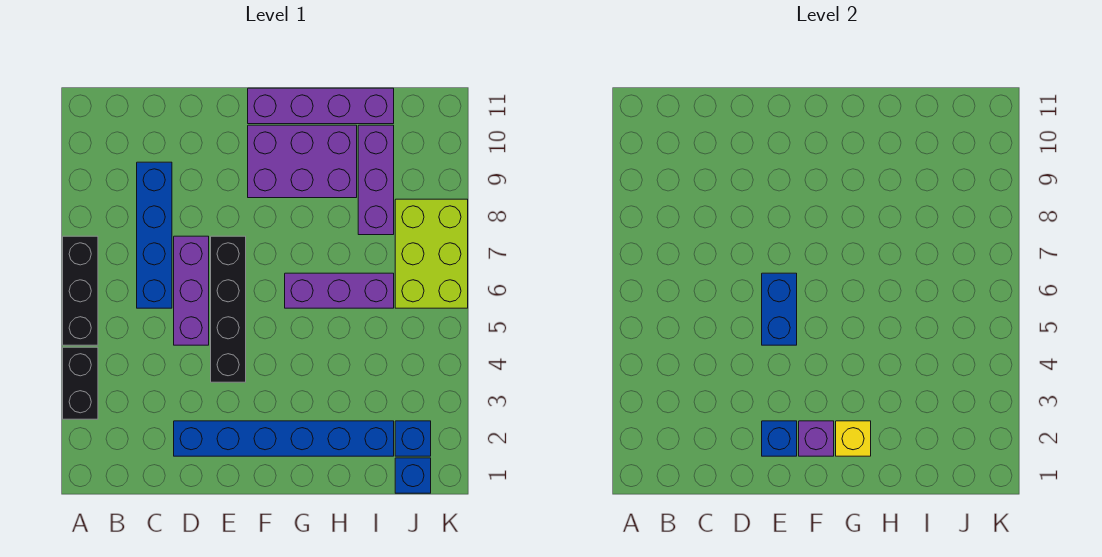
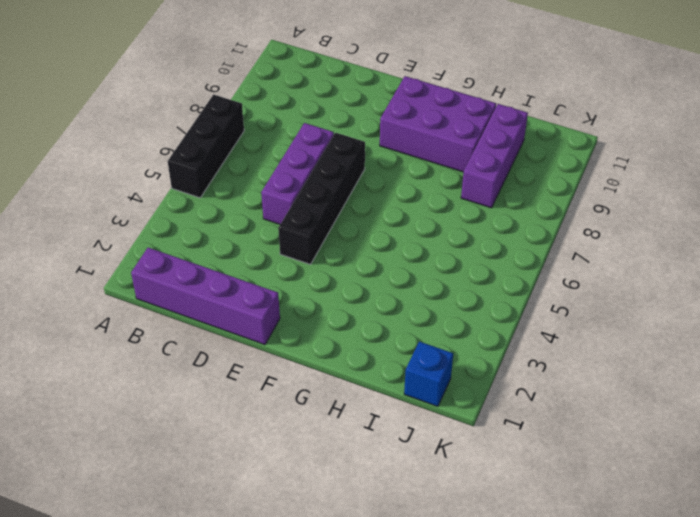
purple brick B1:E1 level 1 -> purple brick F11:I11 level 1
none -> black brick A3:A4 level 1
none -> blue brick C6:C9 level 1
none -> blue brick D2:I2 level 1

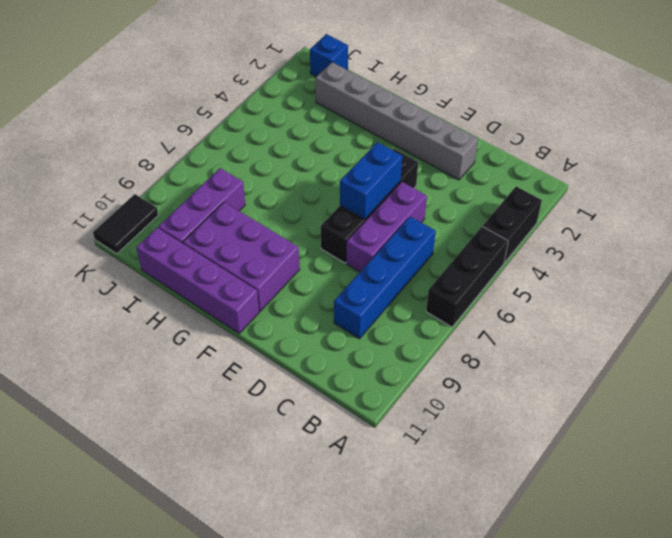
grey brick D2:I2 level 1 -> blue brick D2:I2 level 1
black tile K10:K11 level 1 -> none
none -> purple brick G6:I6 level 1
none -> blue brick J2 level 1
none -> lime brick J6:K8 level 1

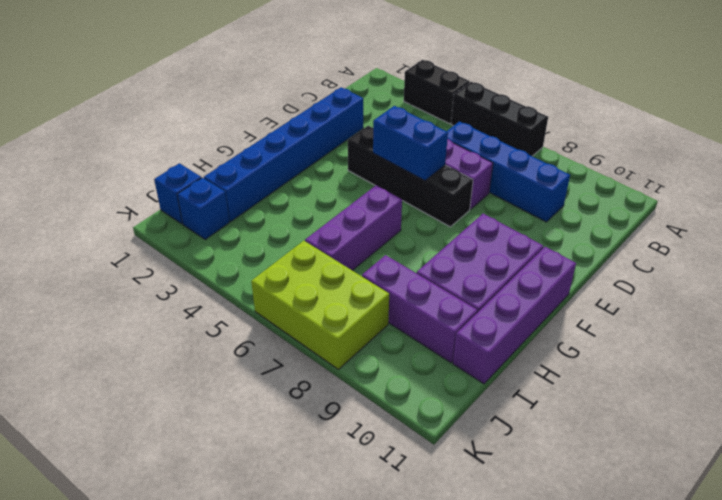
none -> blue brick E2 level 2
none -> purple brick F2 level 2
none -> yellow brick G2 level 2

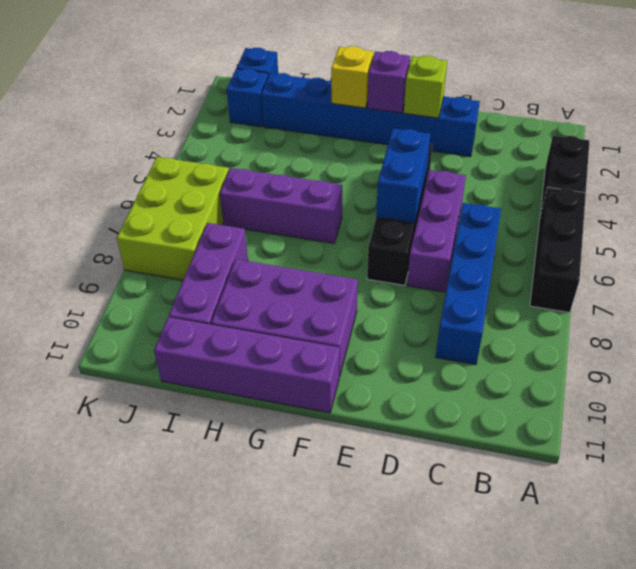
lime brick E2 level 2 -> blue brick E2 level 2

